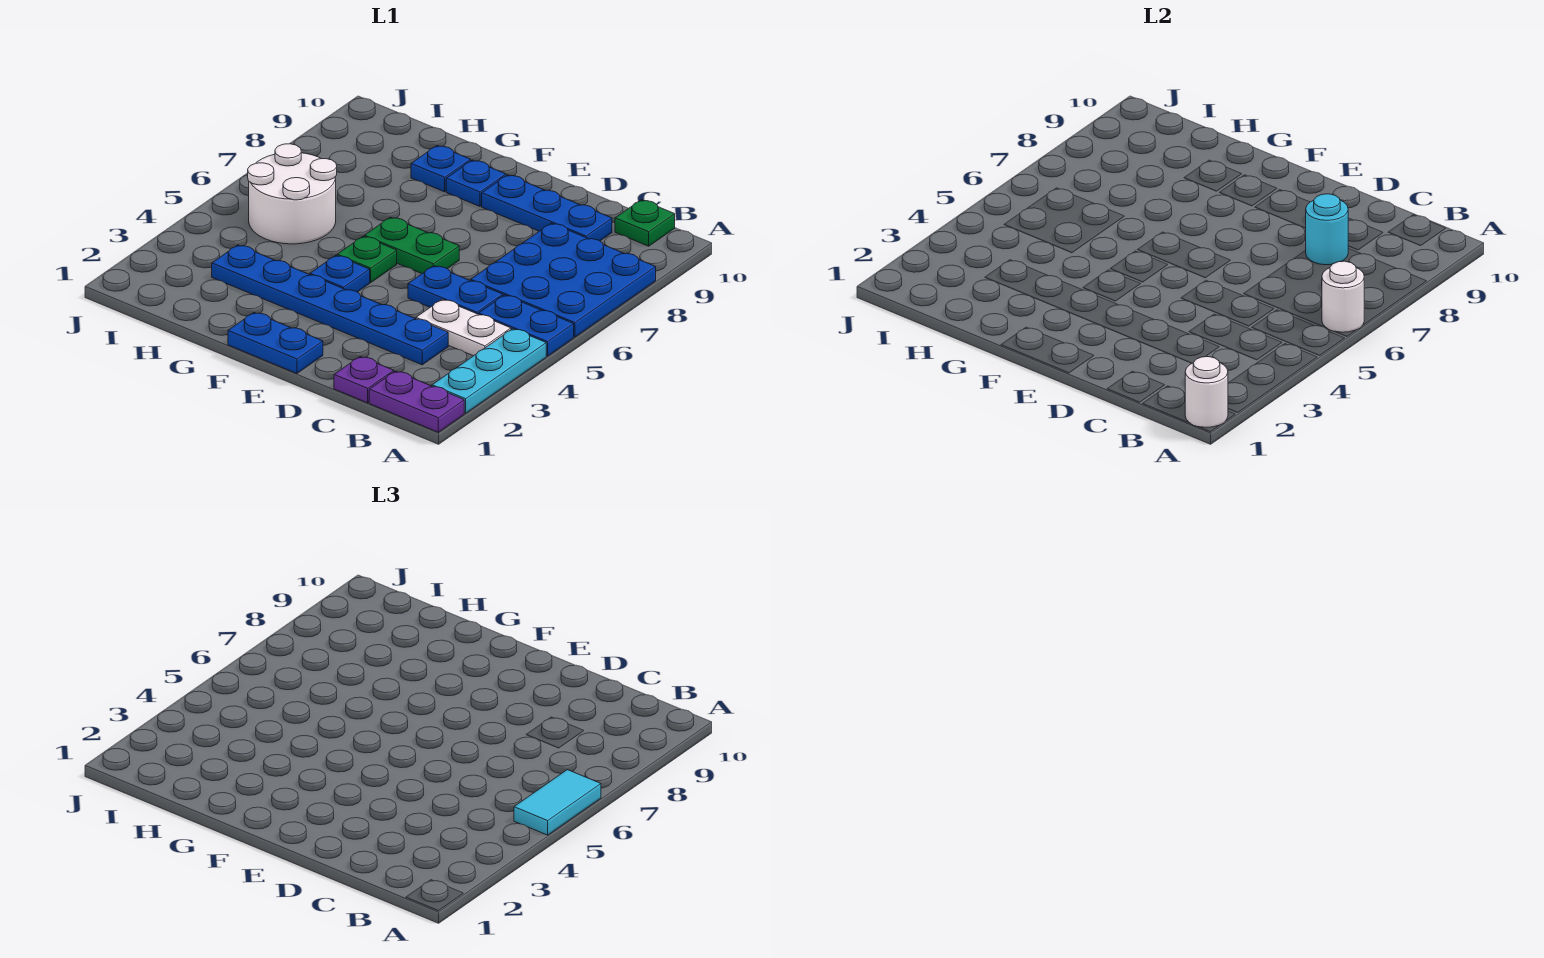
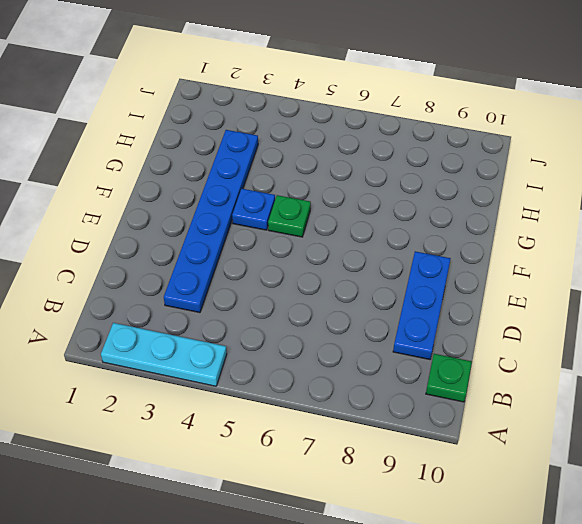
none -> purple plate A1:B1 level 1
none -> blue plate A5:B5 level 1
none -> blue plate A6:C8 level 1

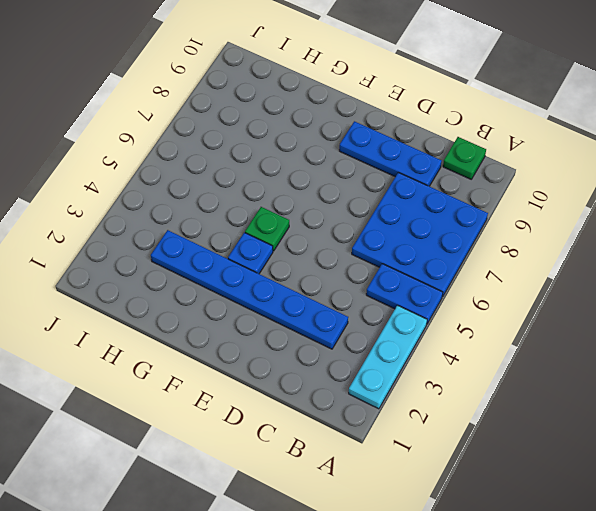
none -> purple plate A1:B1 level 1
none -> white plate B4:C4 level 1
none -> purple plate C1 level 1

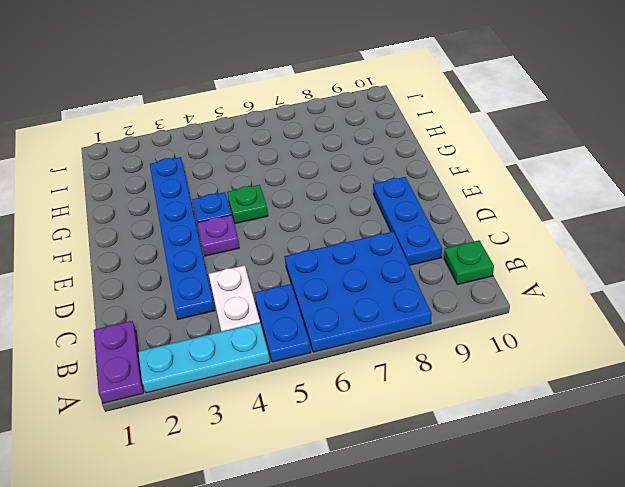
purple plate E4 level 1 -> purple plate C1 level 1
none -> blue plate C5:D5 level 1
none -> blue plate E1:F1 level 1
none -> green plate E6:F6 level 1

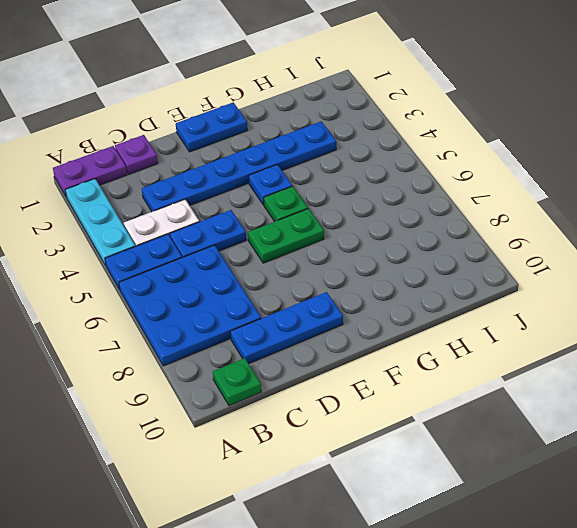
none -> blue plate F9 level 1
none -> blue plate G9 level 1
none -> white round brick H5:I6 level 1

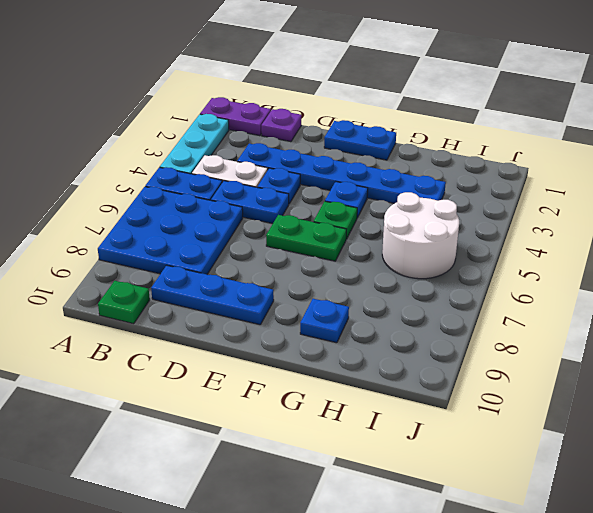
blue plate D4 level 1 -> blue plate F9 level 1
none -> white round brick A1 level 2
none -> white round brick A6 level 2
none -> cyan round brick C8 level 2

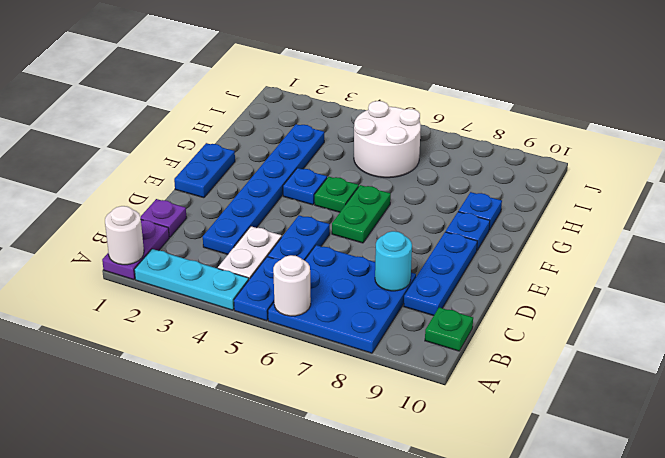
none -> cyan tile A5:A6 level 3

